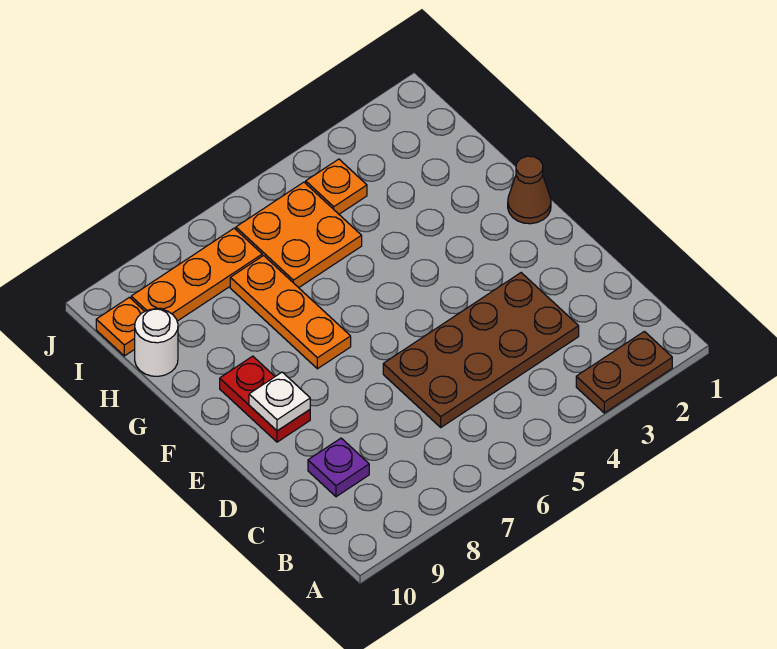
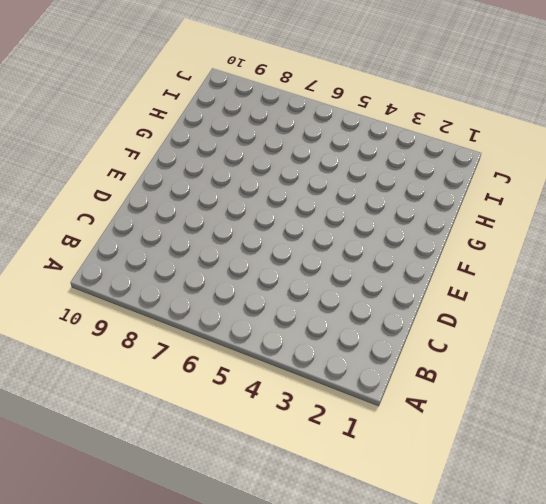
none -> brown plate A2:A3 level 1
none -> brown plate C3:D6 level 1
none -> purple plate C9 level 1

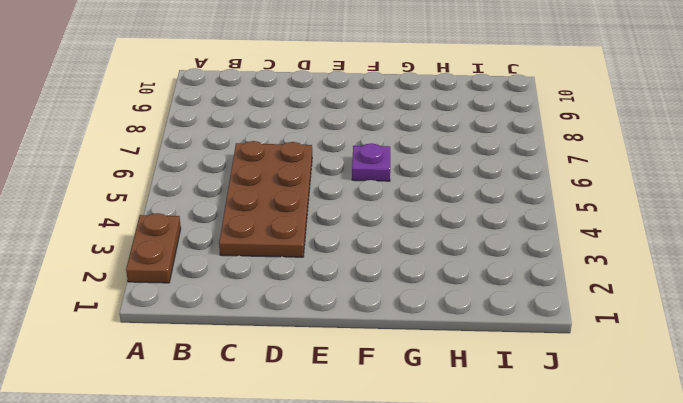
purple plate F6 level 1 -> purple plate C9 level 1
none -> red plate E9:F9 level 1
none -> brown cone F1 level 1
none -> orange plate F7:H7 level 1

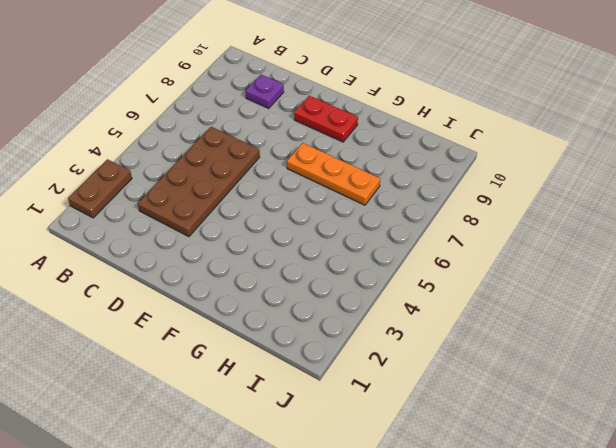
none -> brown cone F1 level 1
none -> orange plate H5:I6 level 1
none -> white round brick H10 level 1

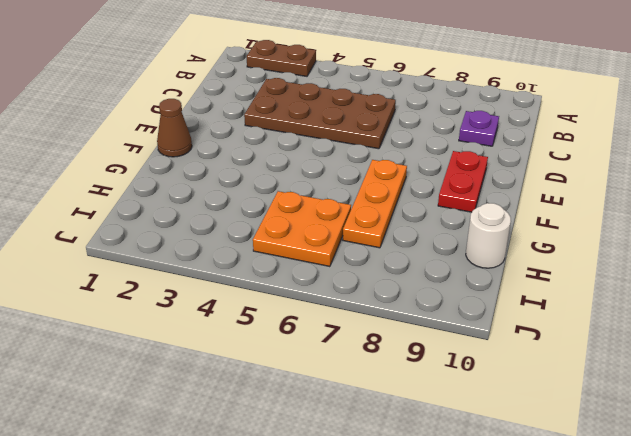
none -> orange plate I4 level 1
none -> orange plate I7:I9 level 1
none -> orange plate I10 level 1

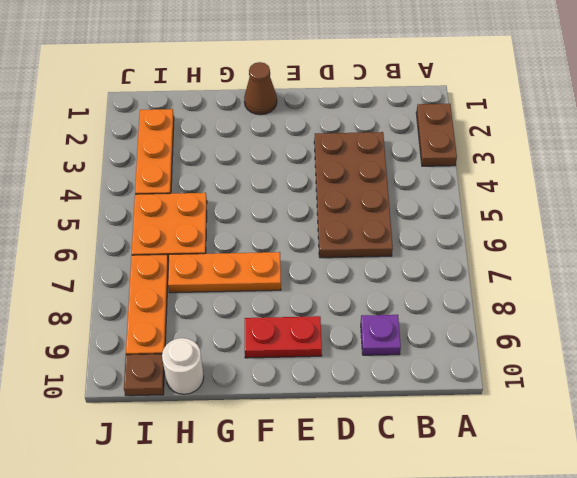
orange plate I2:I4 level 1 -> orange plate I4 level 1
brown plate I10 level 1 -> orange plate I10 level 1
none -> white plate E9 level 2

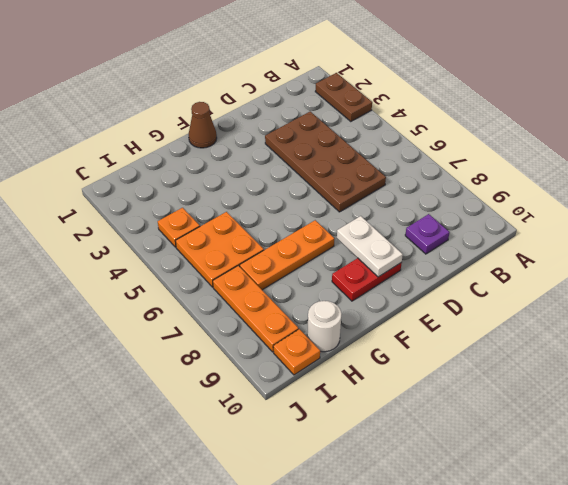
white plate E8:E9 level 2 -> white plate E9 level 2

